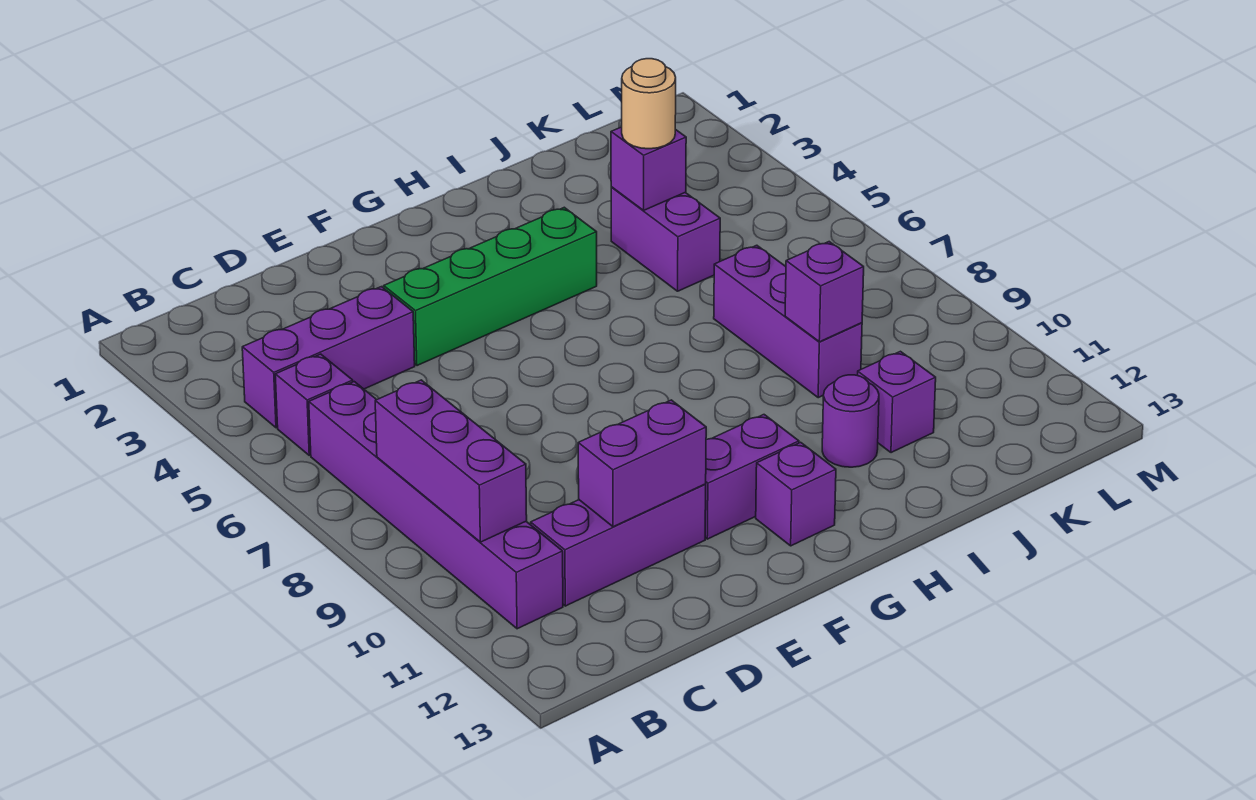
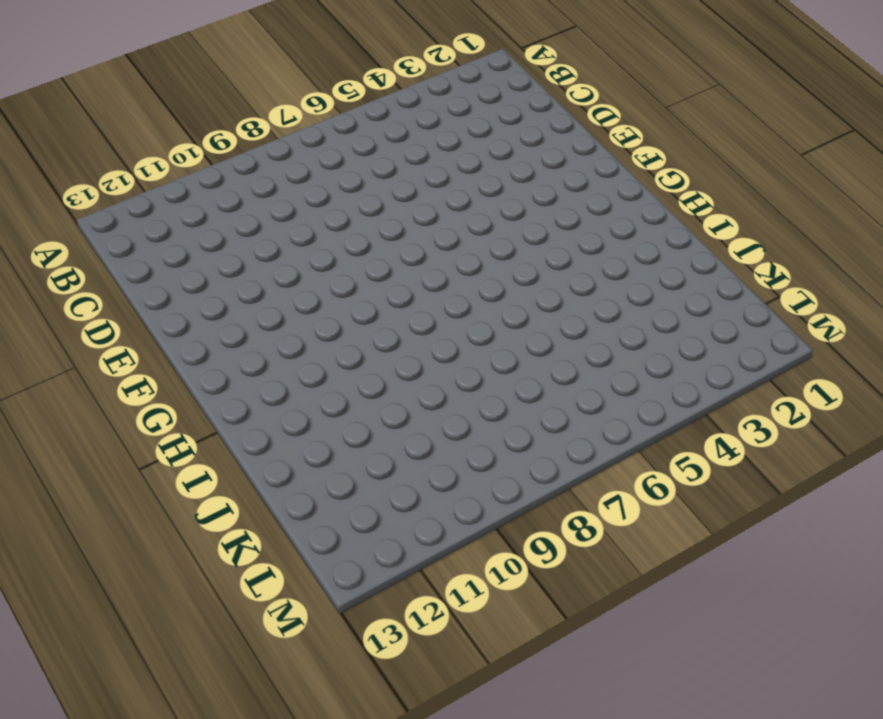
none -> purple brick B4:D4 level 1
none -> purple brick B5 level 1
none -> purple brick B6:B11 level 1

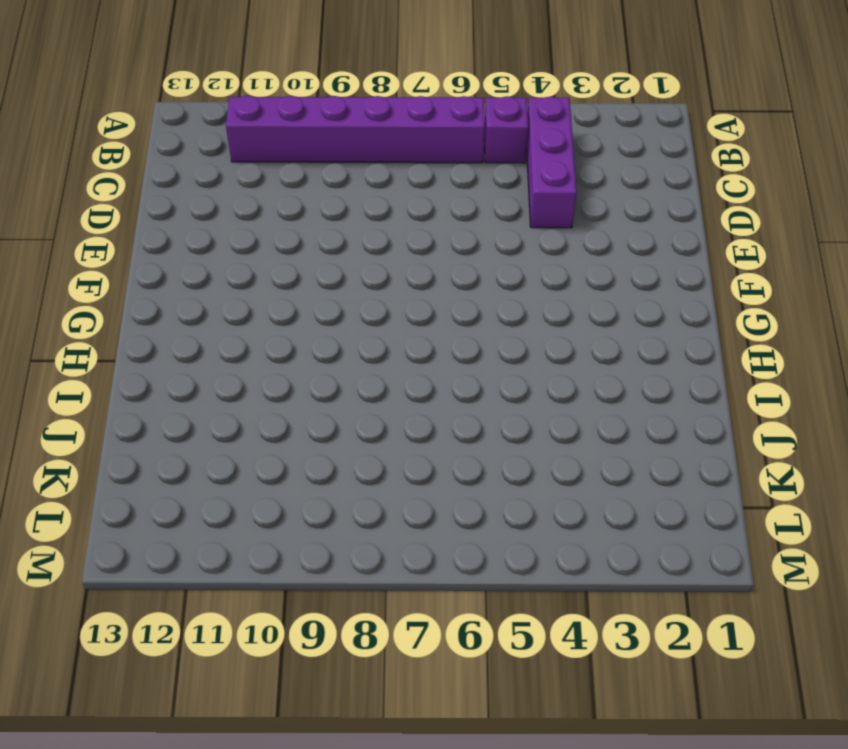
none -> purple brick C11:E11 level 1
none -> green brick E4:H4 level 1
none -> purple brick F11:G11 level 1

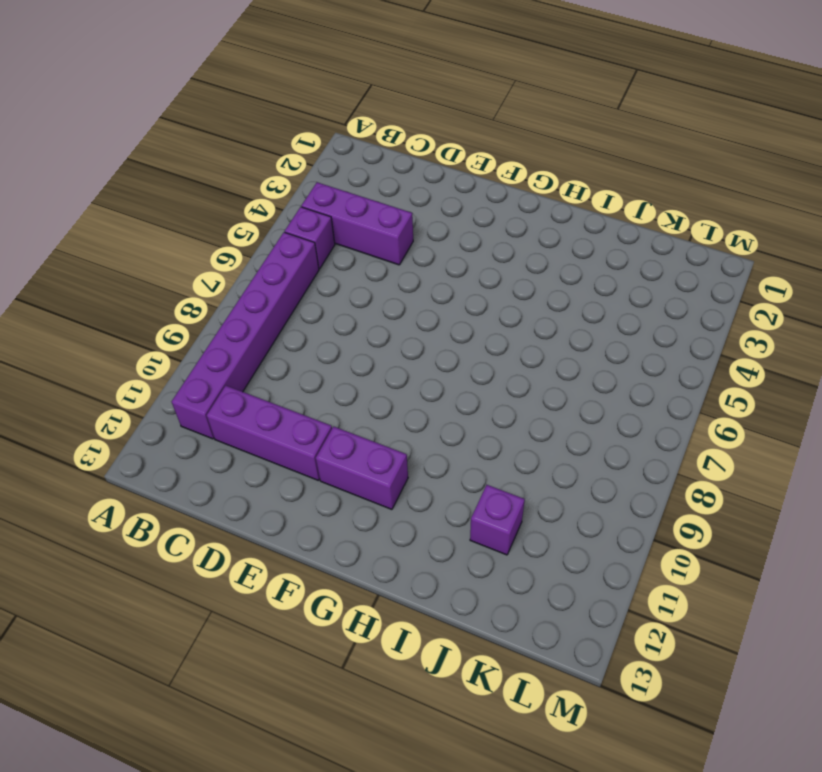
none -> green brick E4:H4 level 1
none -> purple brick G12 level 1
none -> purple round brick I11 level 1

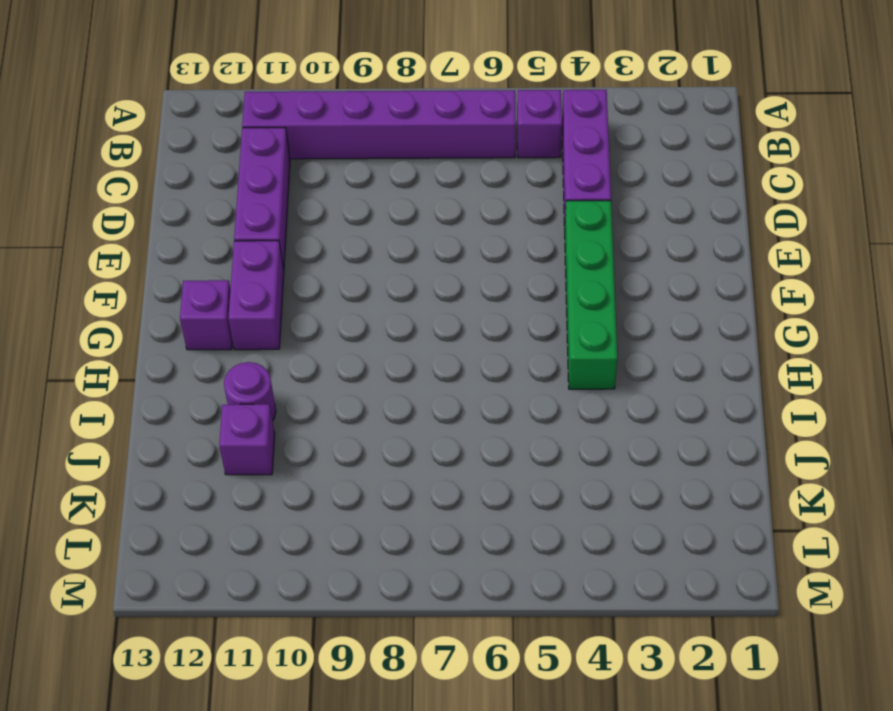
none -> purple brick J4:J5 level 1
none -> purple brick J7:J9 level 1
none -> purple brick B8:B10 level 2

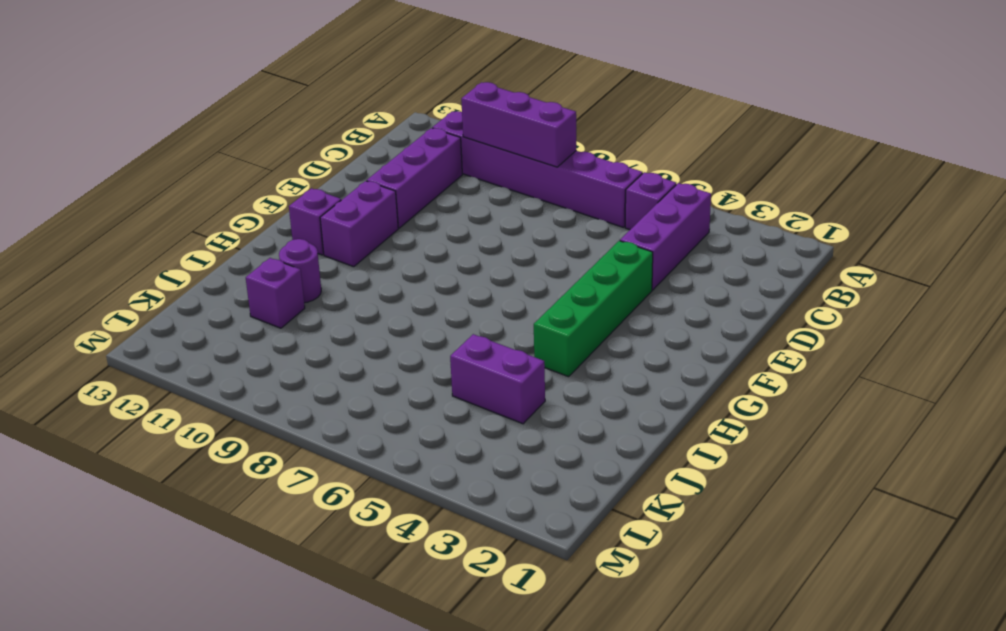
none -> purple brick J7:J9 level 1
none -> purple brick D11:E11 level 2
none -> purple brick J4 level 2

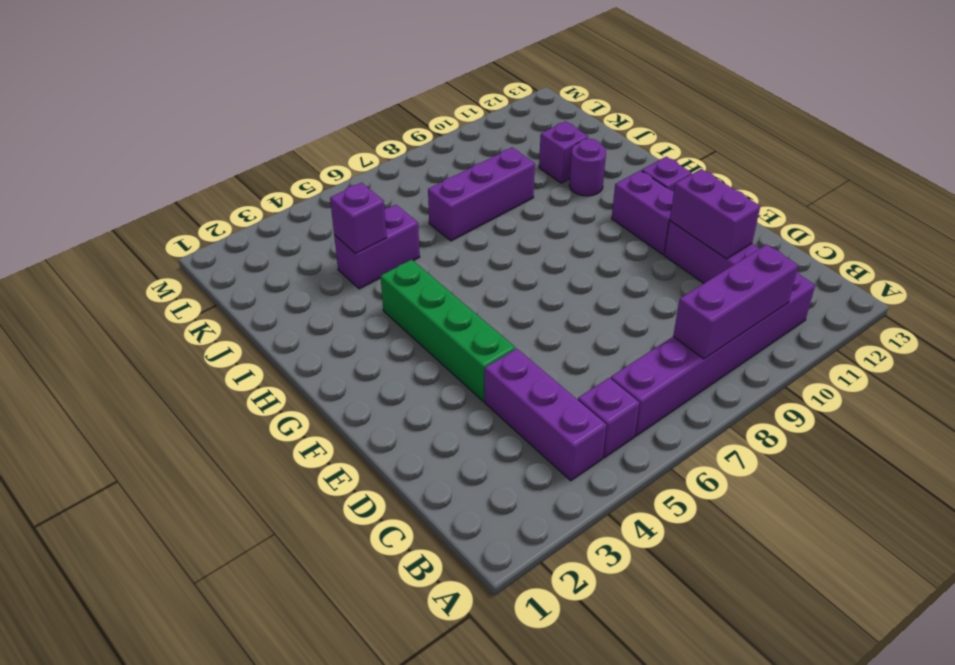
none -> purple brick J9 level 2
none -> tan round brick J4 level 3

